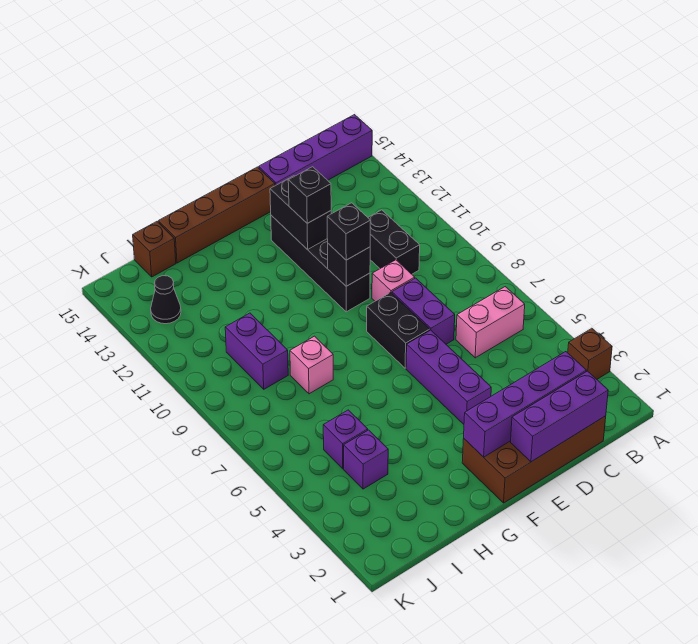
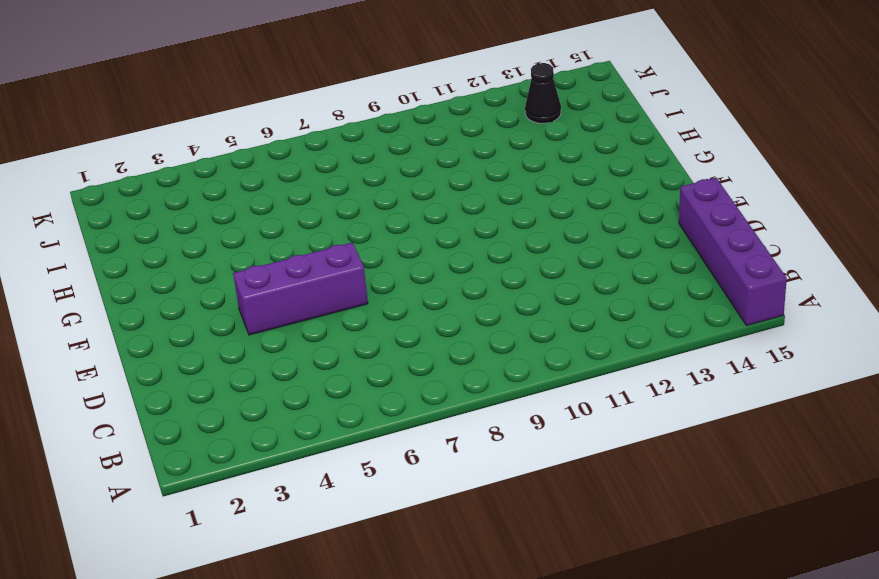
none -> brown brick A3 level 1
none -> pink brick B6:C6 level 1
none -> brown brick C1:F2 level 1

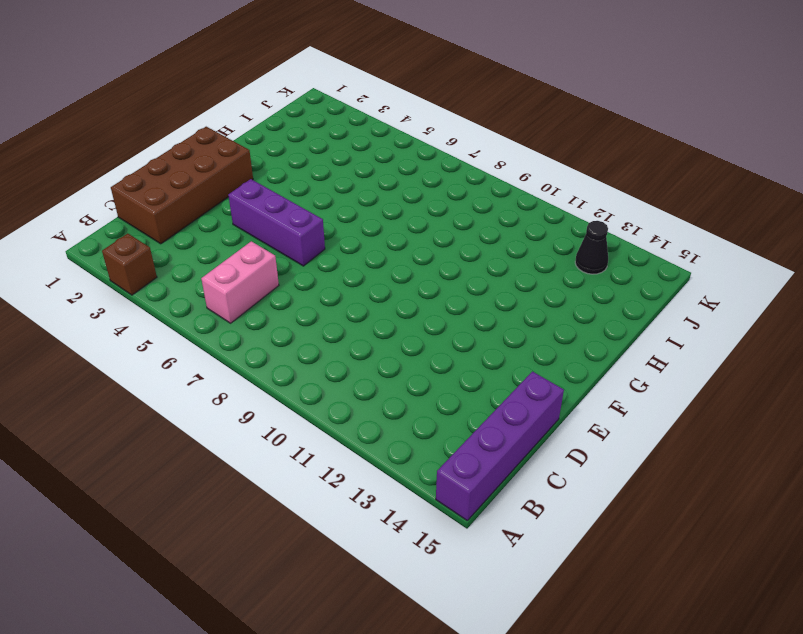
none -> black brick C10:C11 level 1
none -> purple brick D7:D8 level 1
none -> pink brick D9 level 1

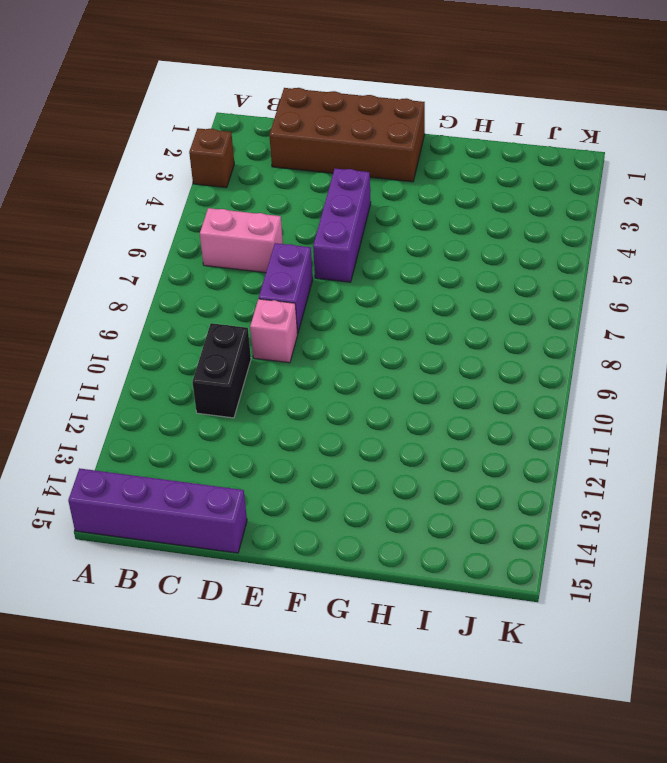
none -> black brick E7:E8 level 1
none -> black brick E10:E13 level 1
none -> brown brick E15:H15 level 1

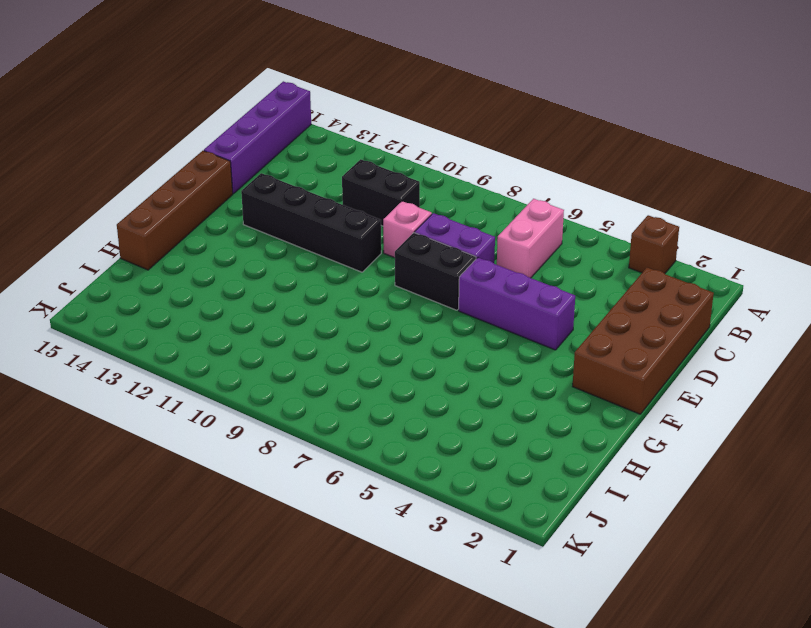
none -> pink brick H8 level 1
none -> purple brick I4 level 1
none -> purple brick I5 level 1

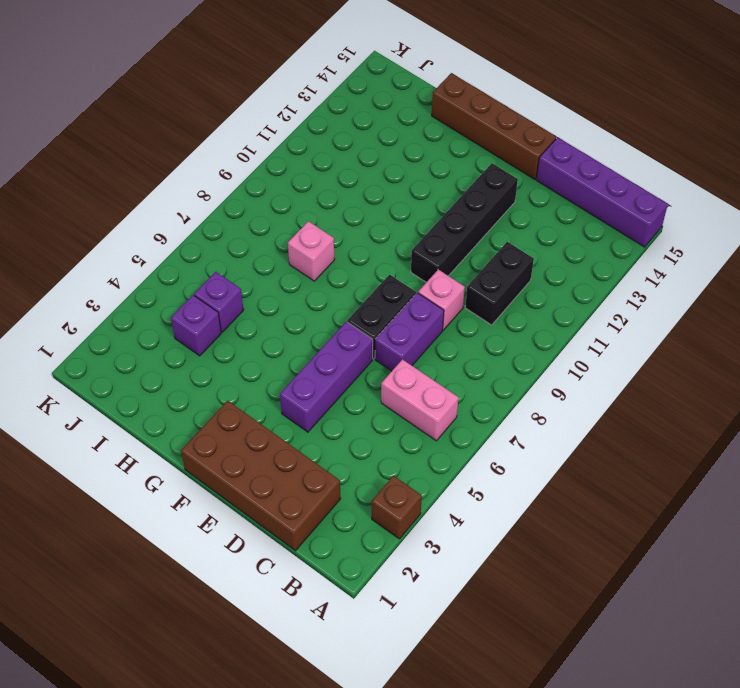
none -> purple brick I9:I10 level 1
none -> brown brick I15 level 1
none -> black cone J13 level 1

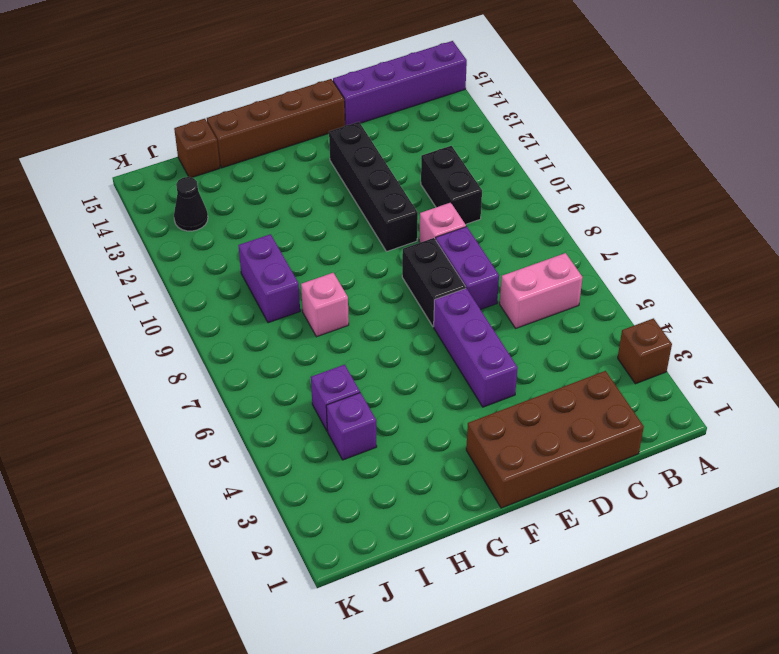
none -> purple brick C1:E1 level 2
none -> purple brick C2:F2 level 2
none -> black brick E10 level 2

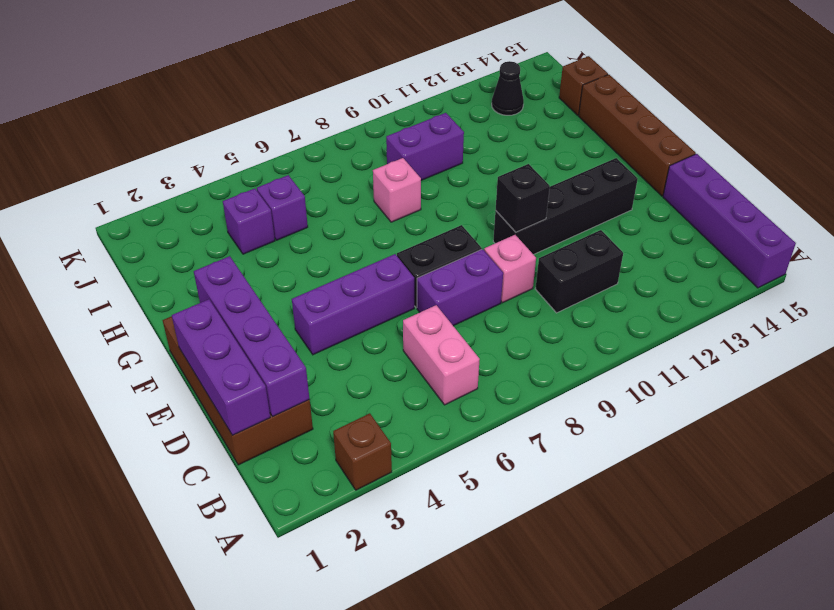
none -> black brick E12:E13 level 2
none -> black brick E10 level 3
none -> black brick E12 level 3

